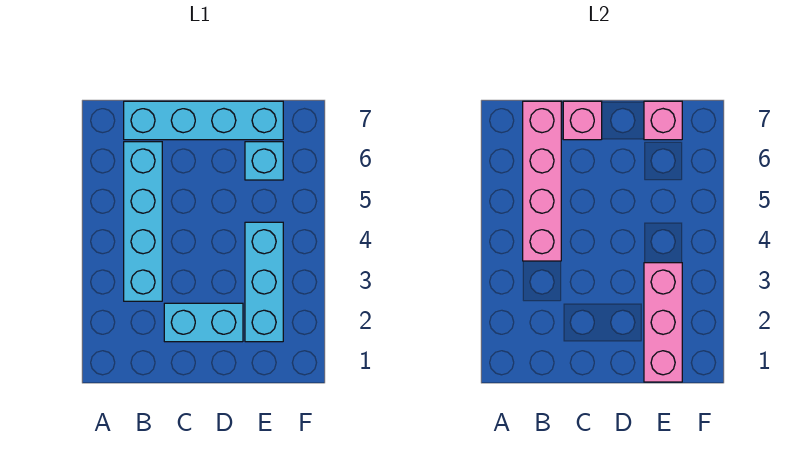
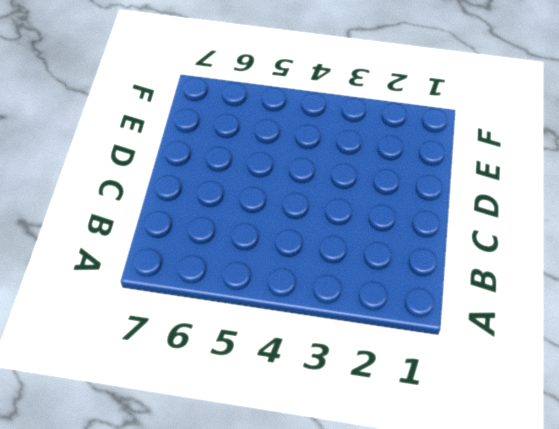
none -> cyan brick B3:B6 level 1
none -> cyan brick B7:E7 level 1

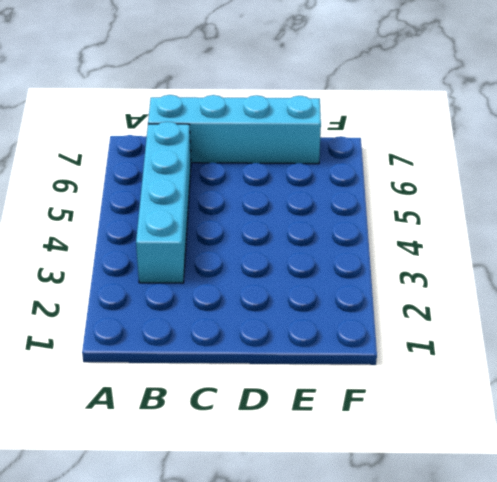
none -> cyan brick C2:D2 level 1
none -> cyan brick E2:E4 level 1

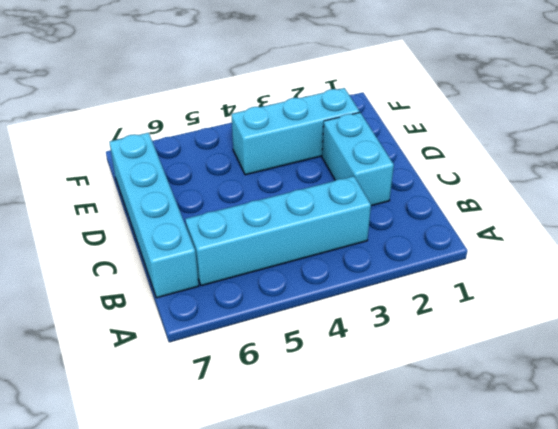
none -> cyan brick E6 level 1
none -> pink brick B4:B7 level 2

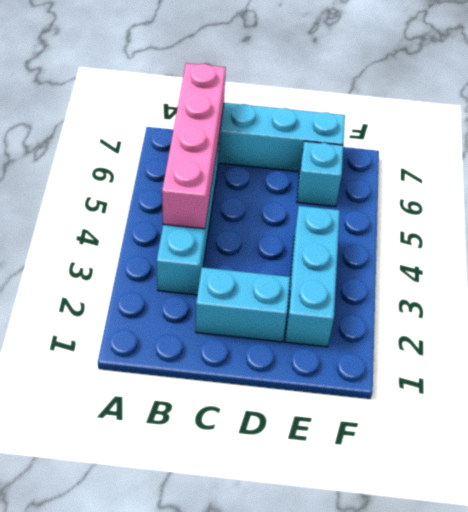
none -> pink brick C7 level 2
none -> pink brick E1:E3 level 2

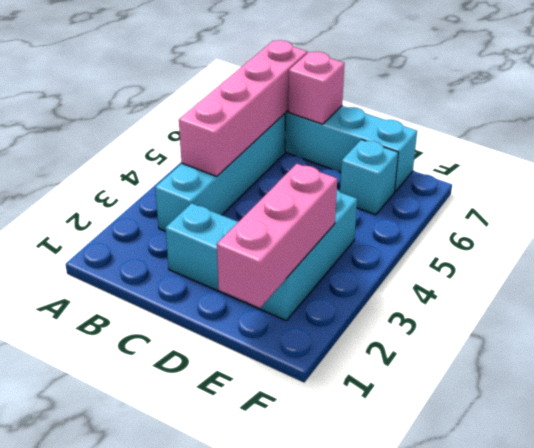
none -> pink brick E7 level 2

